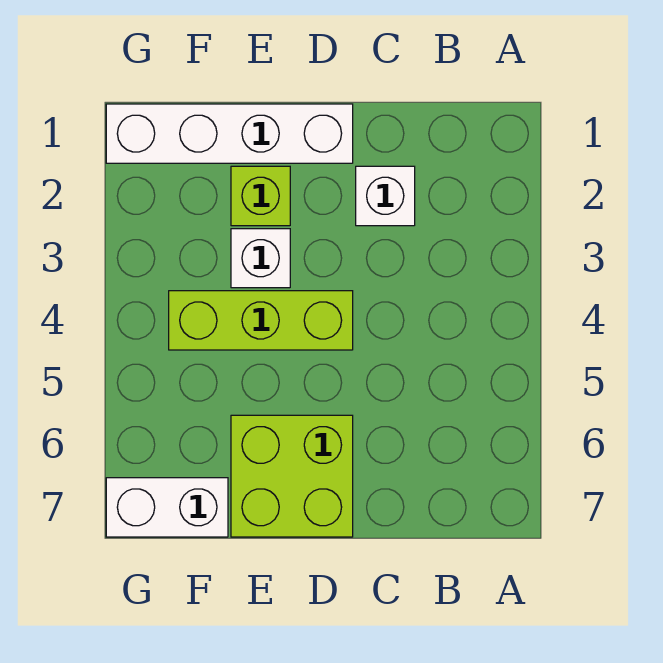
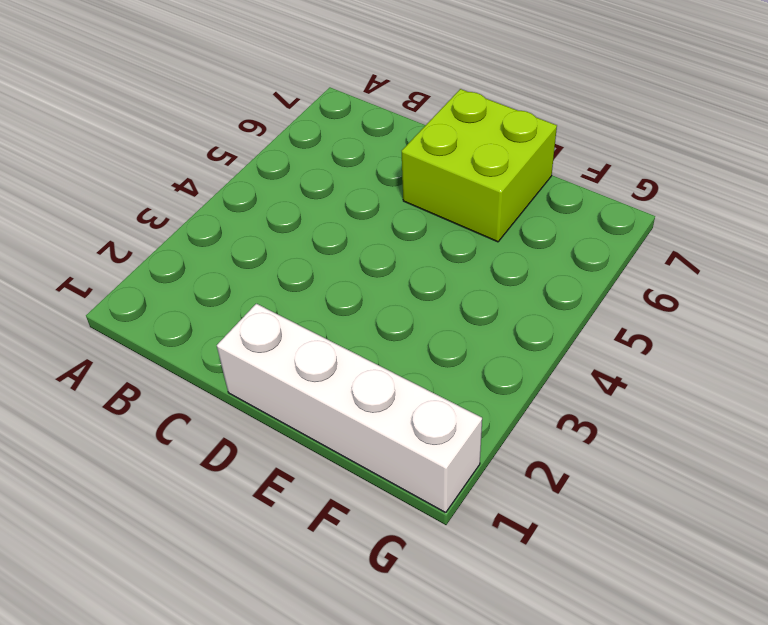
none -> white brick C2 level 1
none -> lime brick D4:F4 level 1

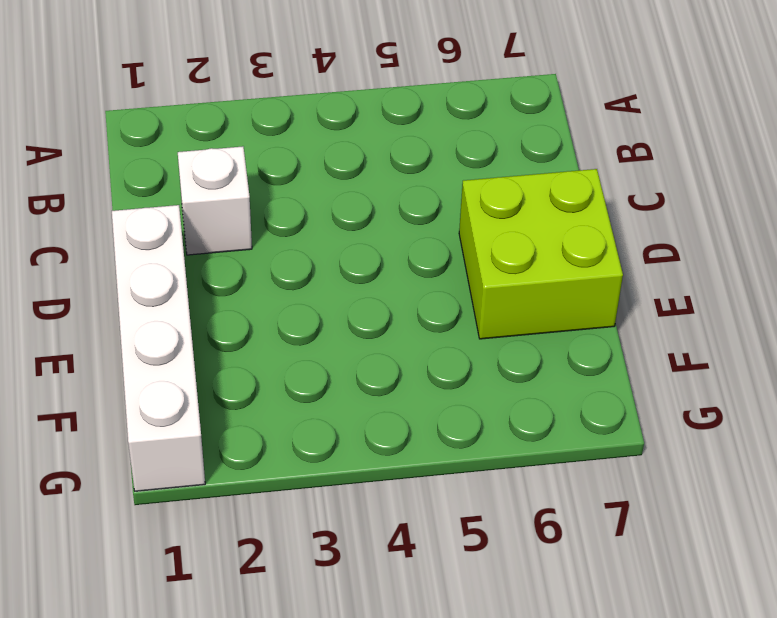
none -> lime brick D4:F4 level 1
none -> lime brick E2 level 1

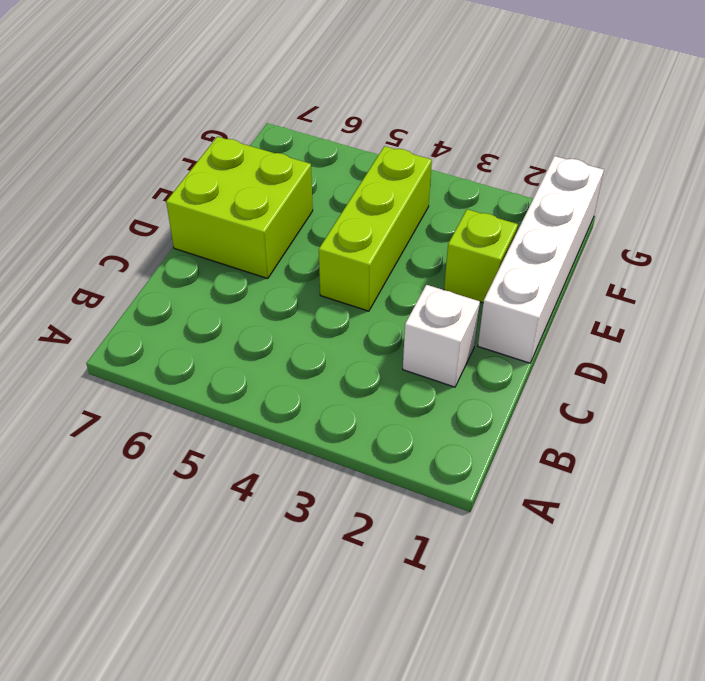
none -> white brick E3 level 1
none -> white brick F7:G7 level 1

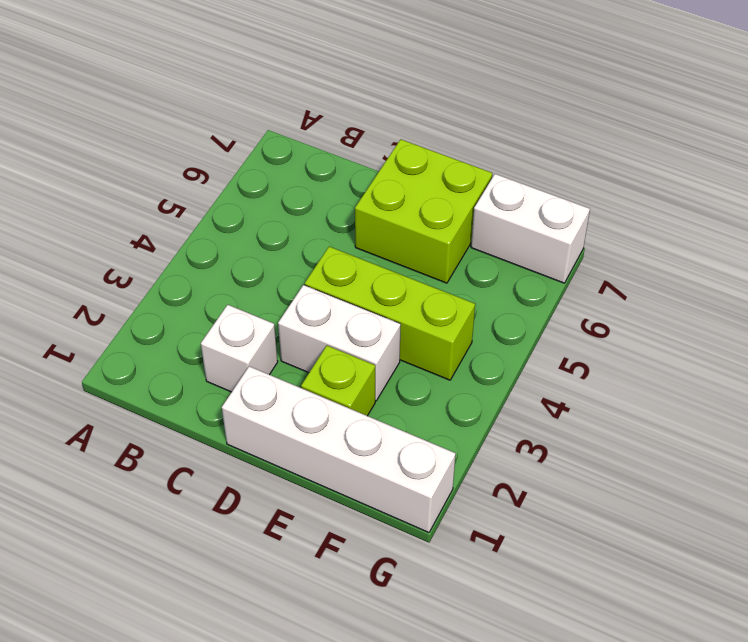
white brick D3:E3 level 1 -> white brick E3 level 1

